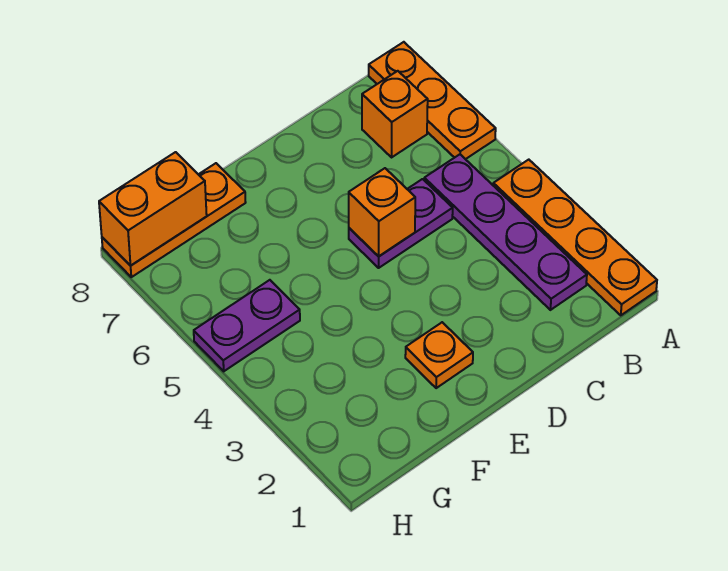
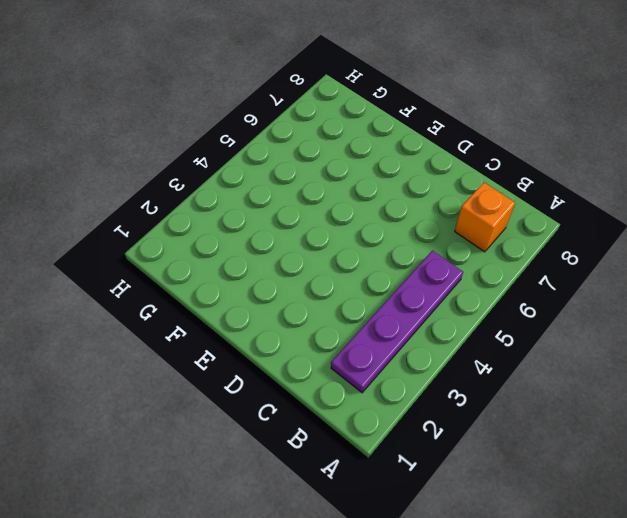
none -> orange plate A1:A4 level 1
none -> orange plate A6:A8 level 1

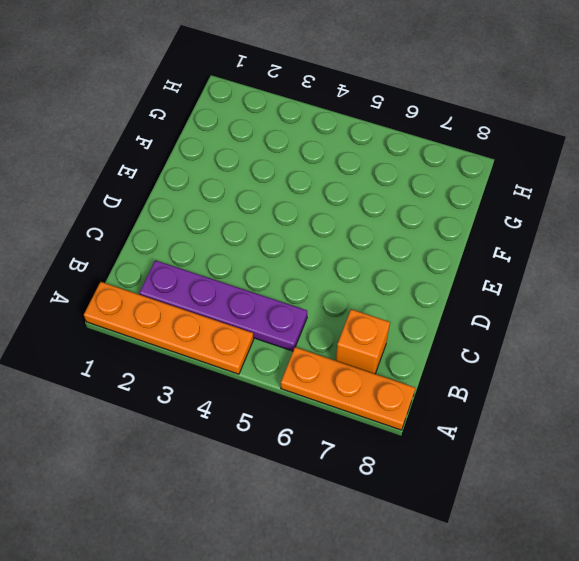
none -> purple plate C5:D5 level 1
none -> orange plate E2 level 1

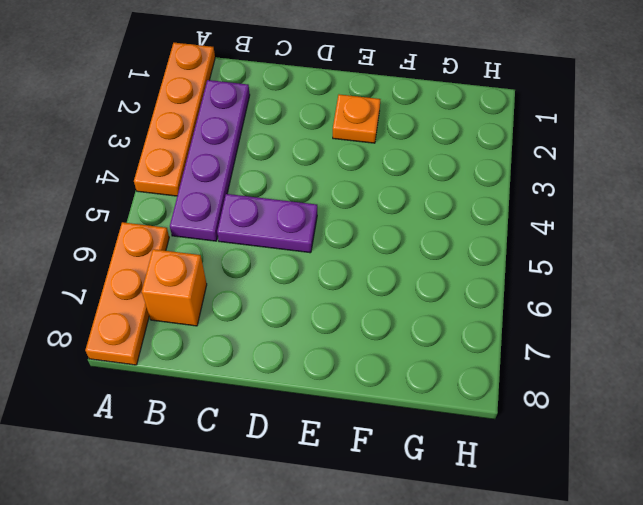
none -> orange plate F8:H8 level 1
none -> purple plate G5:H5 level 1

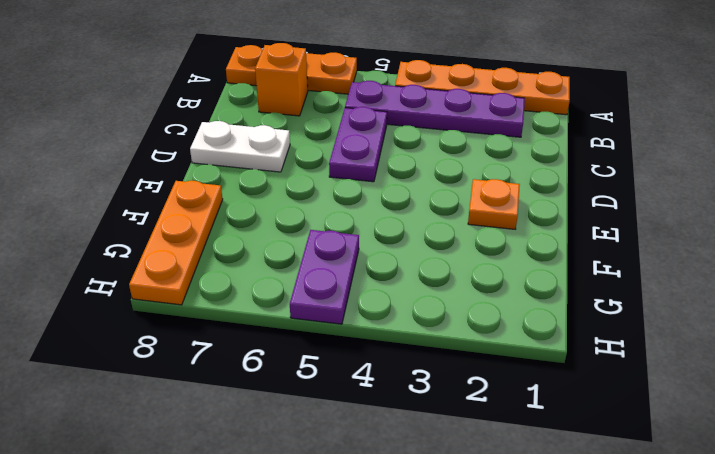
white plate D7:D8 level 1 -> none
none -> orange brick D5 level 2
none -> orange brick G8:H8 level 2

